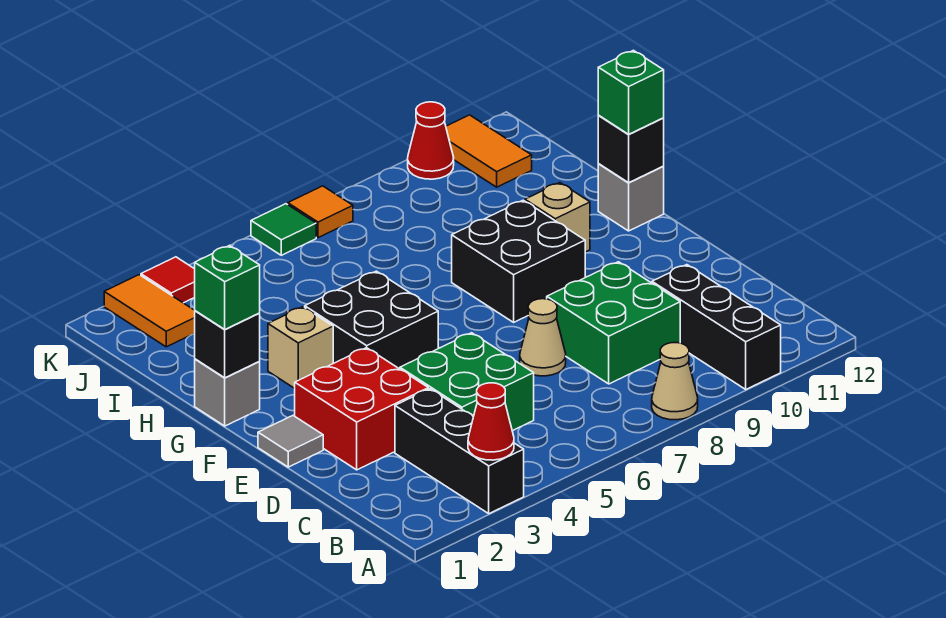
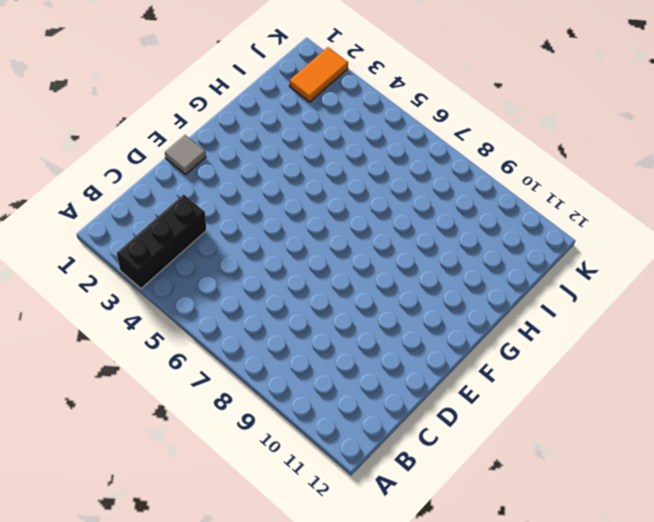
none -> tan cone A8 level 1
none -> black brick A10:C10 level 1
none -> green brick C4:D5 level 1

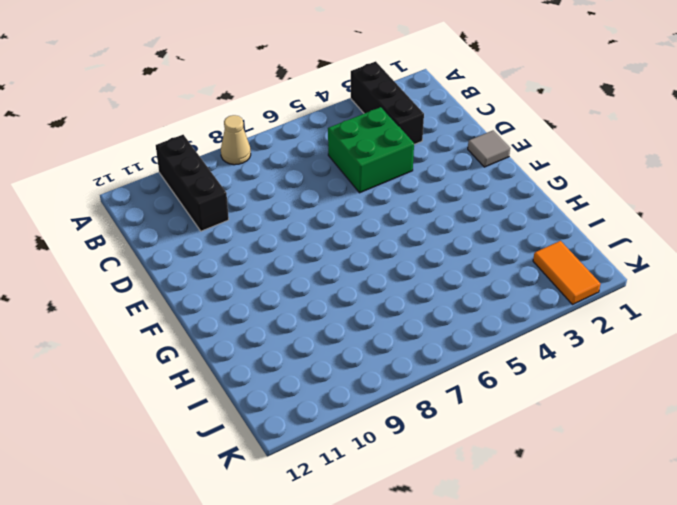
none -> green brick C8:D9 level 1
none -> red brick D2:E3 level 1
none -> tan cone D7 level 1

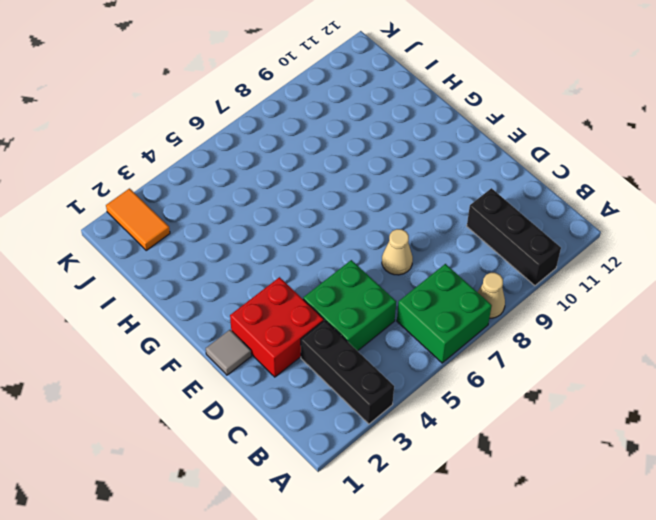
green brick A6:B7 level 1 -> green brick C8:D9 level 1
none -> black brick F4:G5 level 1
none -> black brick F8:G9 level 1
none -> grey brick G1 level 1

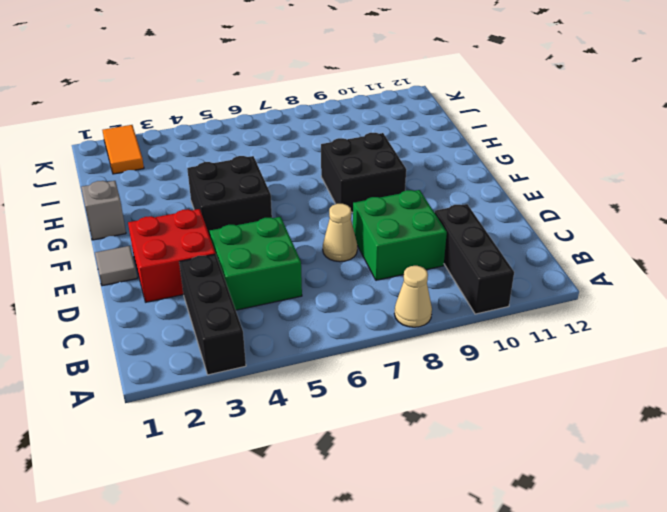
none -> tan brick G3 level 1
none -> tan brick G10 level 1
none -> grey brick G12 level 1

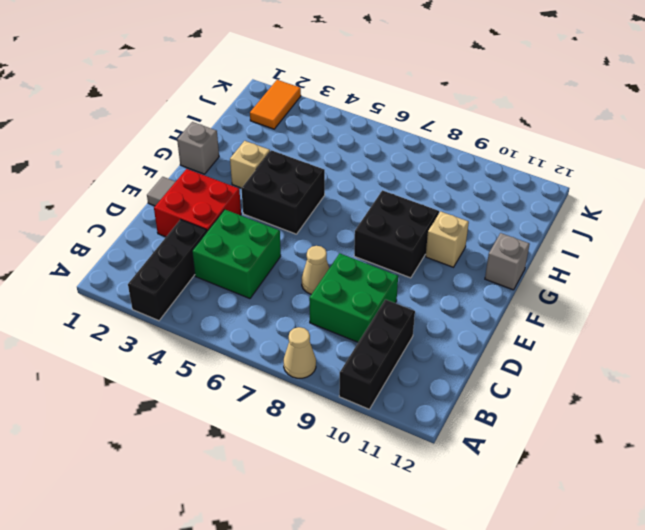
none -> orange tile J11:K11 level 1
none -> red tile K3 level 1
none -> green tile K6 level 1

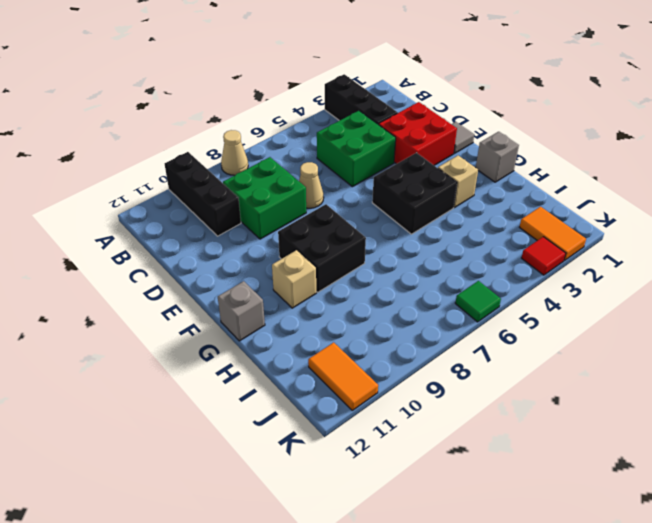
none -> orange tile K7 level 1
none -> red cone K10 level 1
none -> red cone A3 level 2

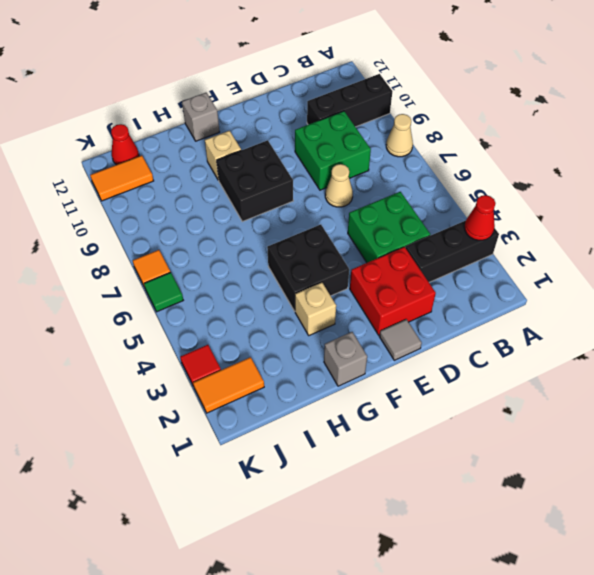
red cone J12 level 1 -> red cone K10 level 1
none -> black brick G1 level 2
none -> black brick G12 level 2
none -> green brick G1 level 3

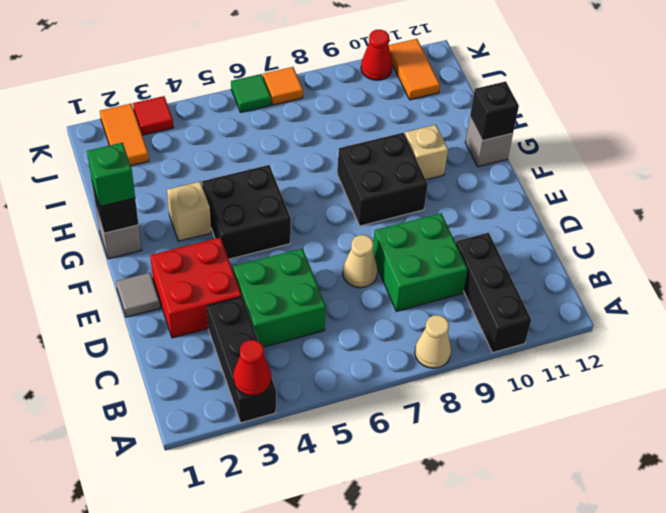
none -> green brick G12 level 3

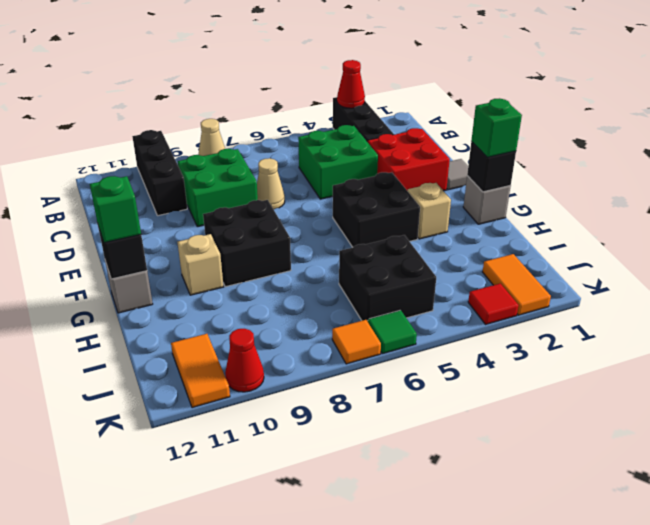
black brick I5:J6 level 1 -> none

